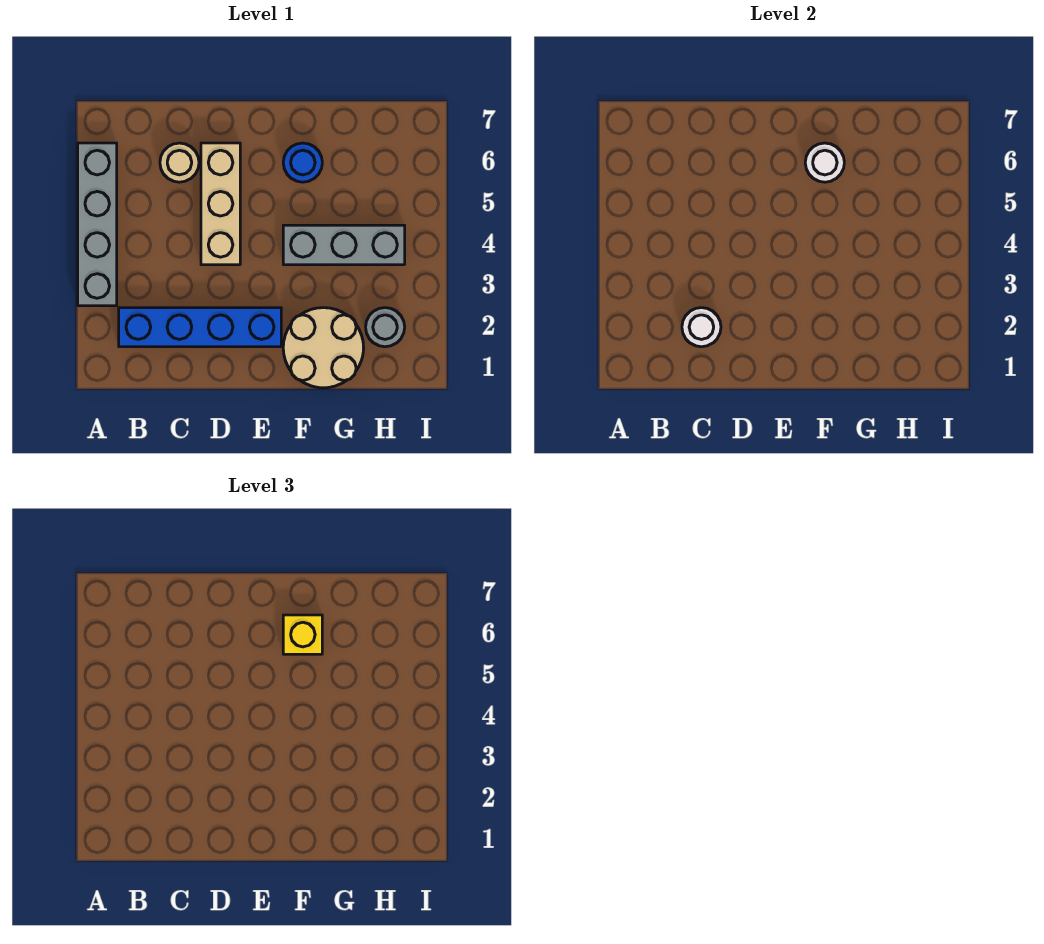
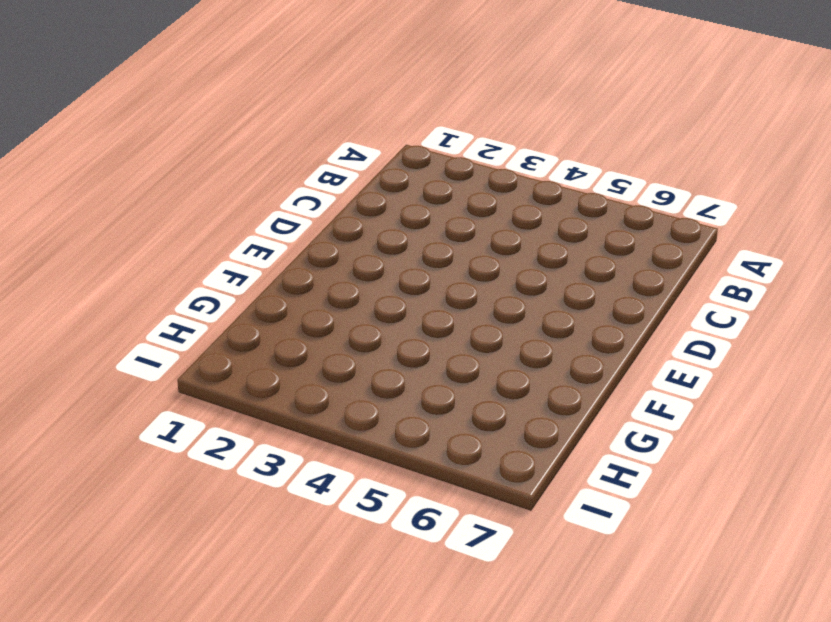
none -> grey brick A3:A6 level 1
none -> blue brick B2:E2 level 1

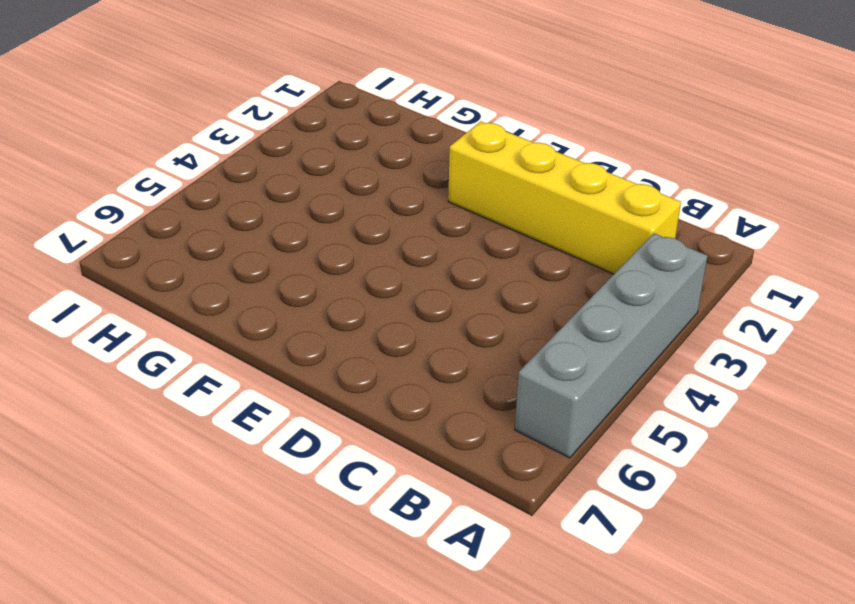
yellow brick B2:E2 level 1 -> blue brick B2:E2 level 1
none -> tan round brick C6 level 1
none -> tan brick D4:D6 level 1

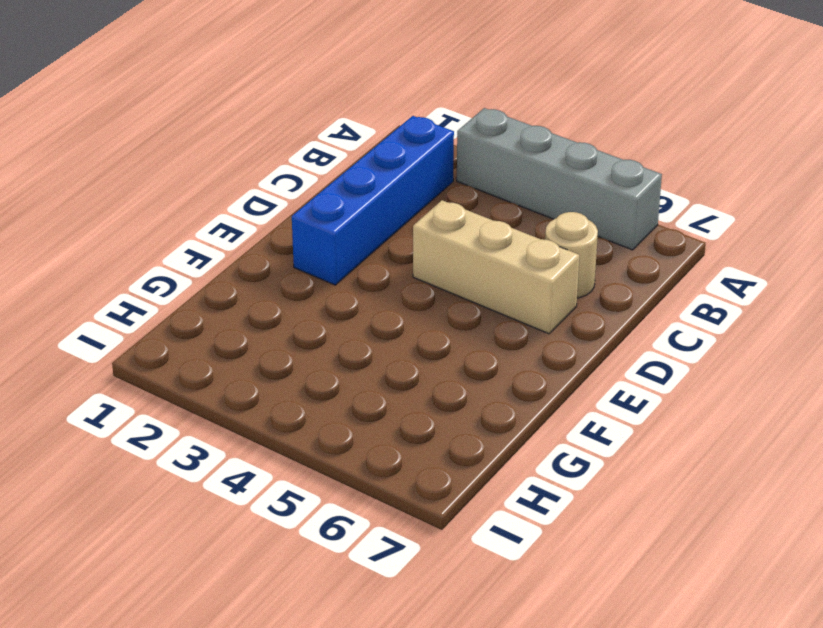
none -> tan round brick F1:G2 level 1
none -> grey brick F4:H4 level 1

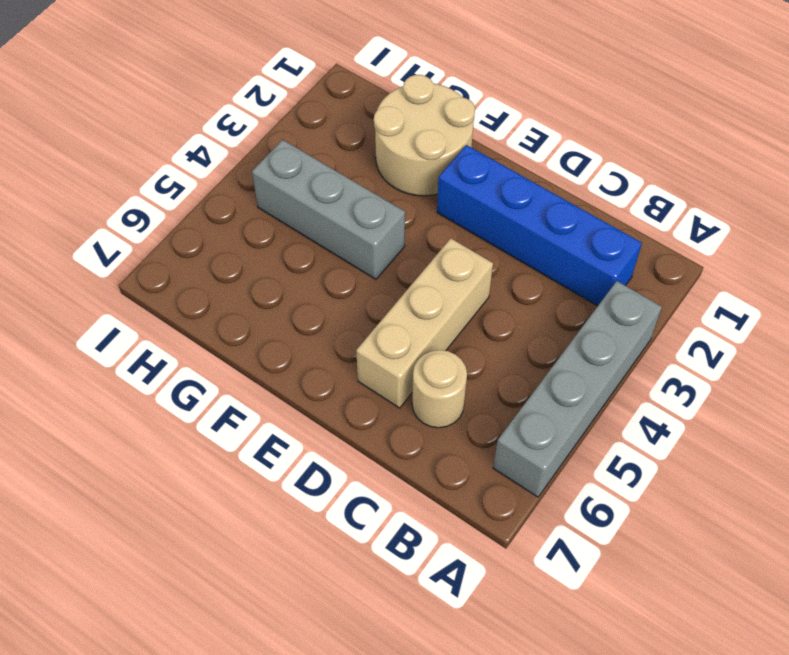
none -> blue round brick F6 level 1
none -> grey round brick H2 level 1

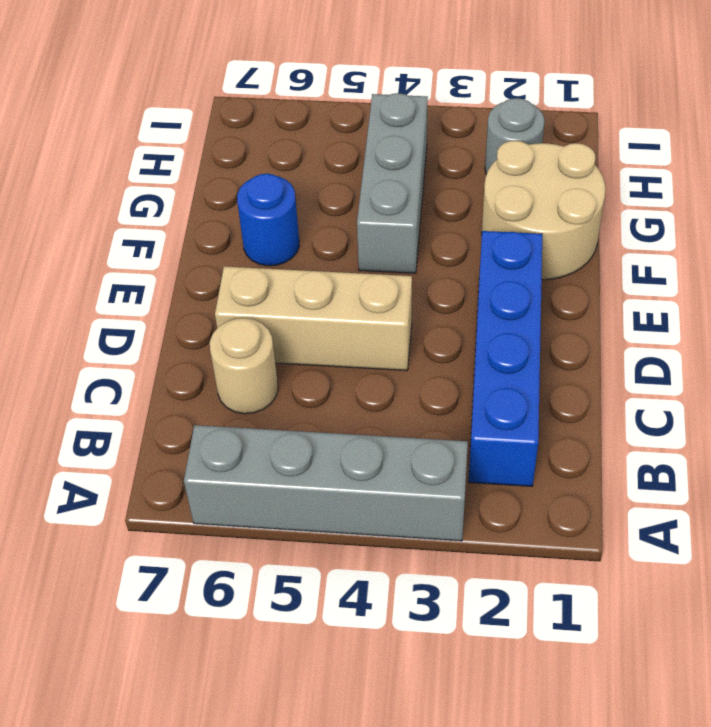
none -> white round brick C2 level 2
none -> white round brick F6 level 2

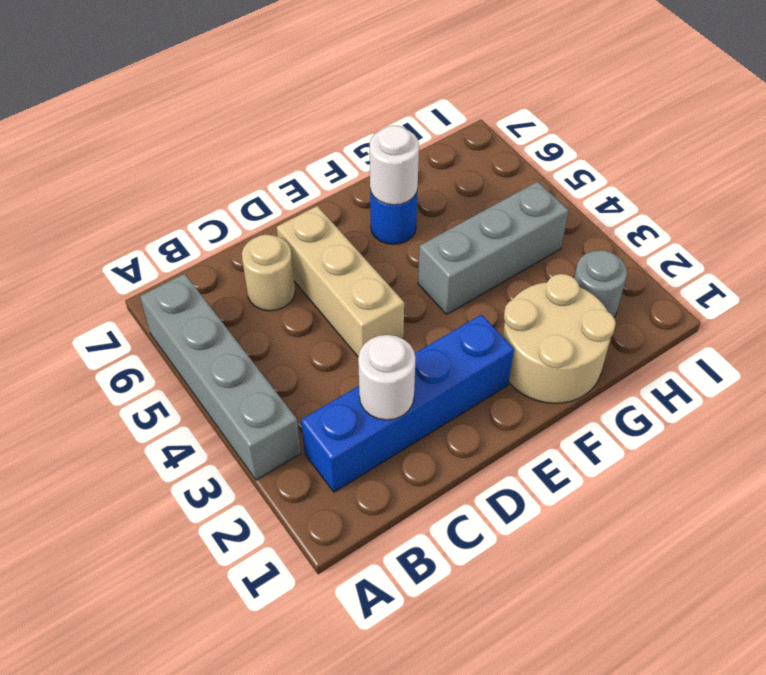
none -> yellow brick F6 level 3

